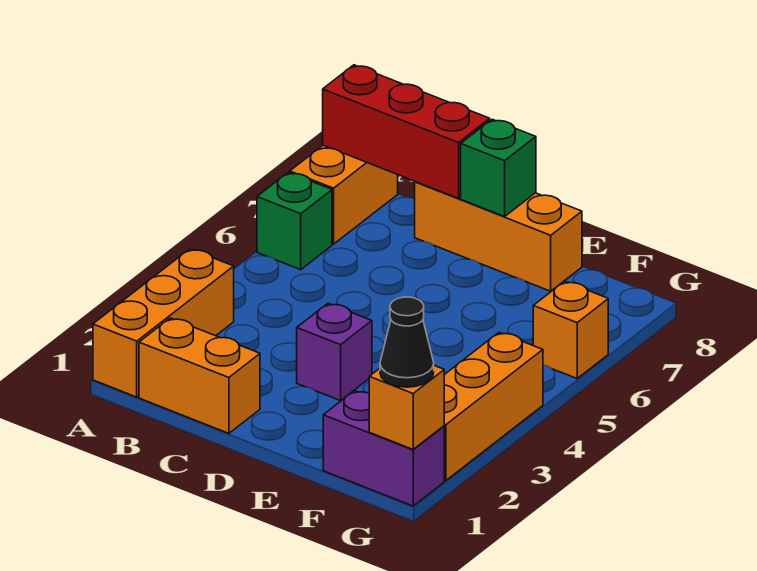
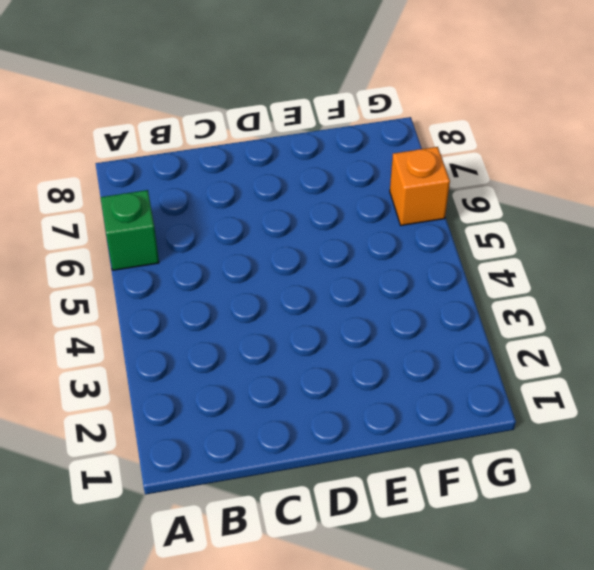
none -> orange brick A1:A3 level 1
none -> orange brick A7:A8 level 1
none -> orange brick B1:C1 level 1

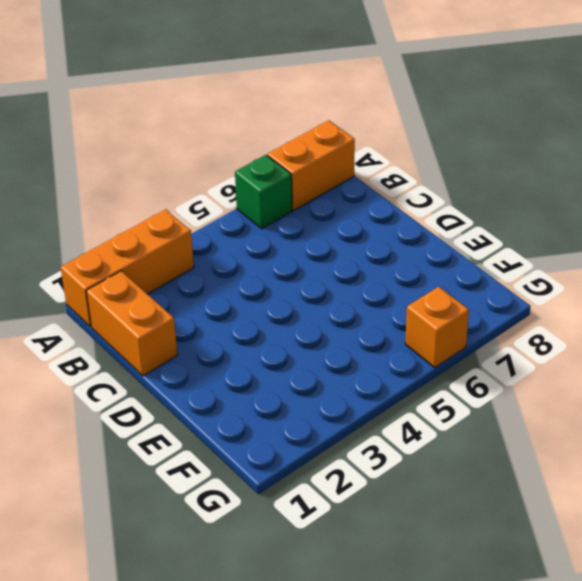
none -> orange brick C8:E8 level 1
none -> purple brick D3 level 1
none -> purple brick F1:G1 level 1

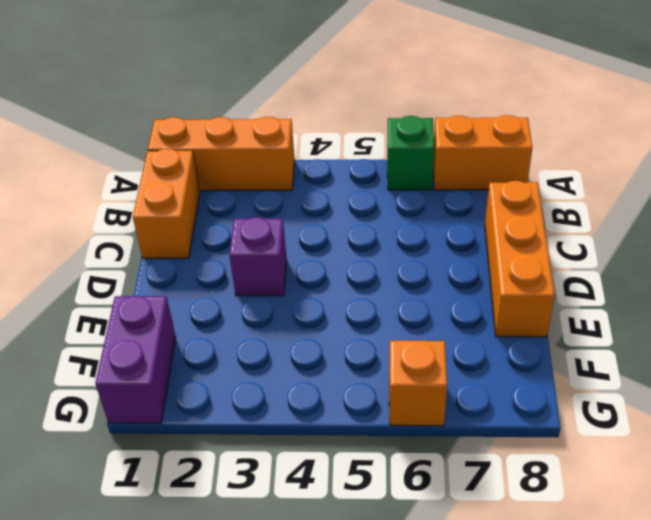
none -> orange brick G2:G4 level 1
none -> red brick A8:C8 level 2
none -> green brick D8 level 2

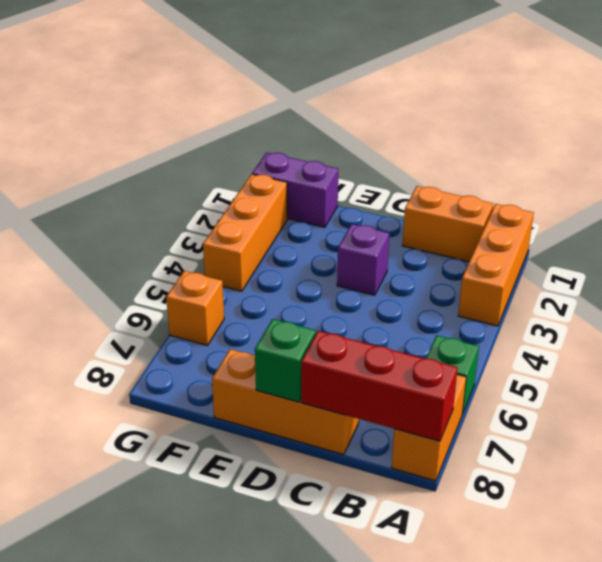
none -> orange brick G1 level 2
none -> black cone G1 level 3

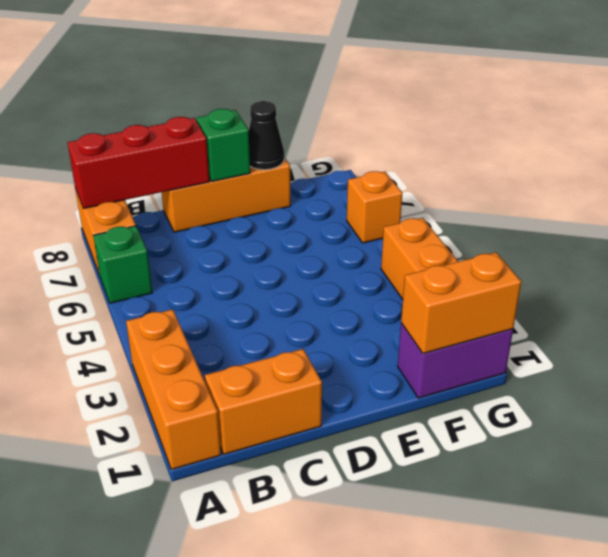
black cone E8 level 2 -> black cone G1 level 3
orange brick F1:G1 level 2 -> orange brick G1 level 2
none -> purple brick D3 level 1

